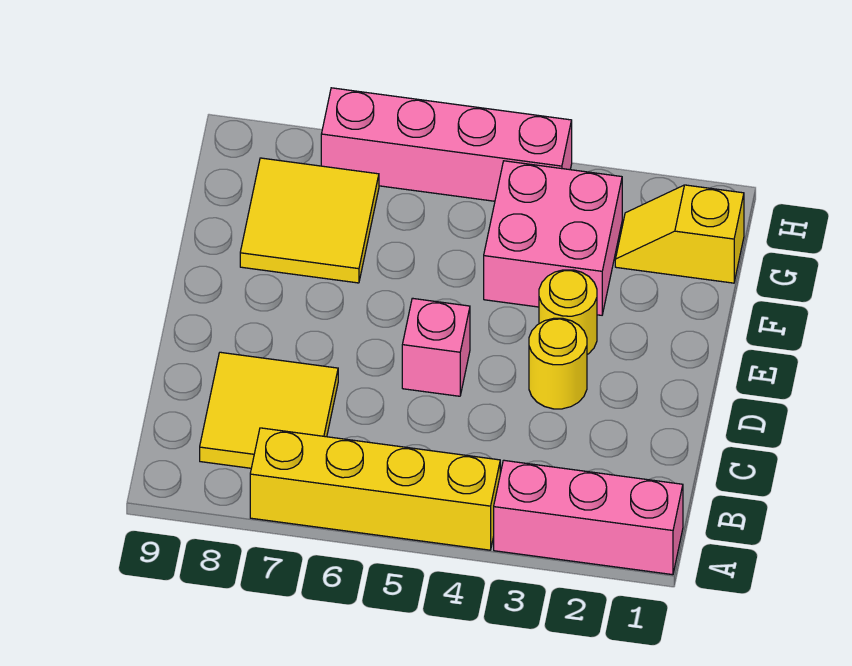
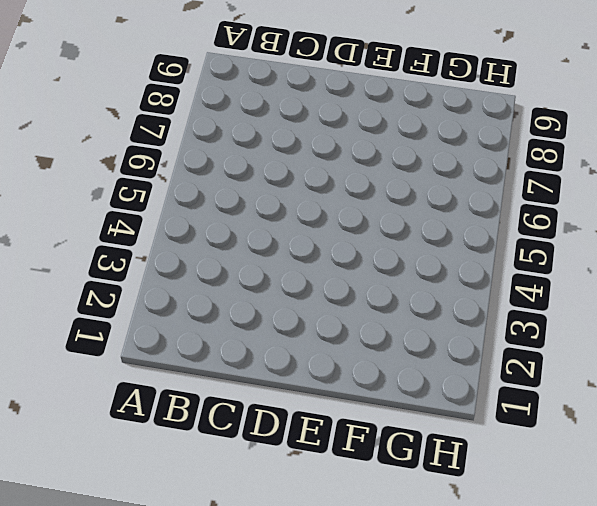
none -> pink brick A1:A3 level 1
none -> yellow brick A4:A7 level 1

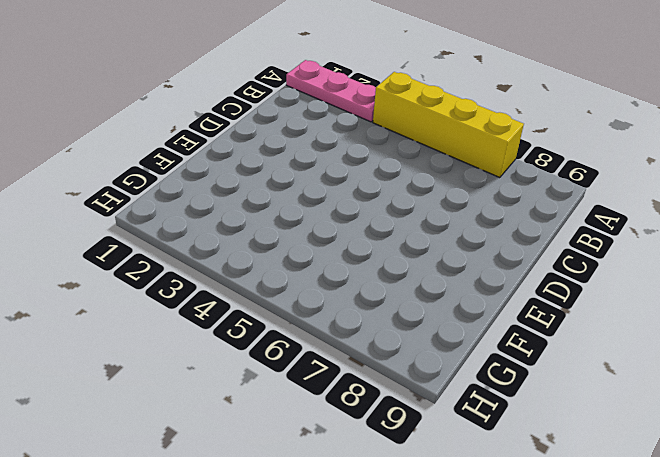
pink plate A1:A3 level 1 -> pink brick A1:A3 level 1
none -> yellow tile B7:C8 level 1
none -> yellow round brick D3 level 1

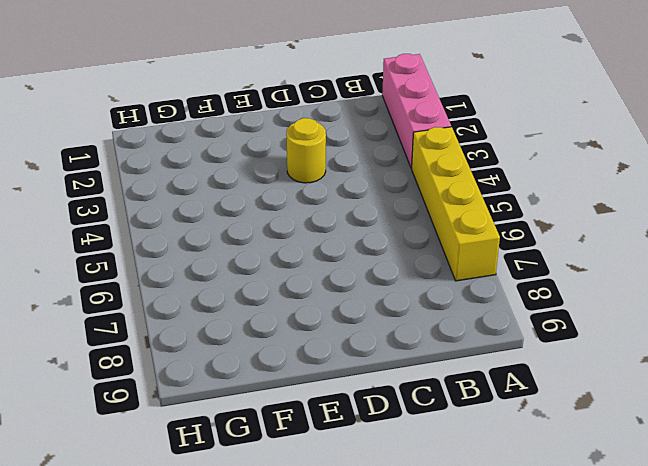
none -> yellow tile B7:C8 level 1
none -> pink brick D5 level 1

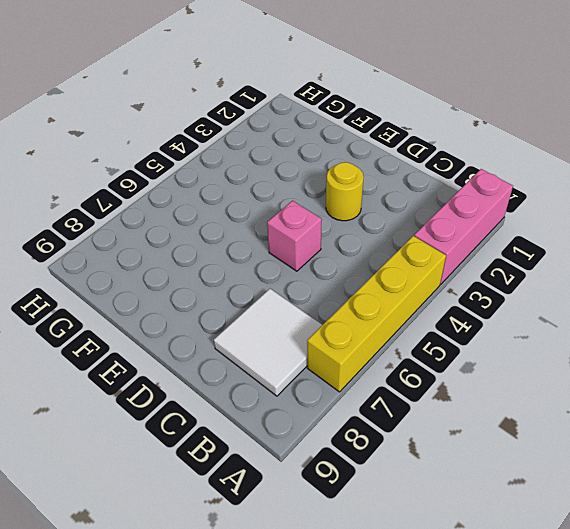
white tile B7:C8 level 1 -> yellow tile B7:C8 level 1
none -> yellow round brick E3 level 1
none -> pink brick F3:G4 level 1

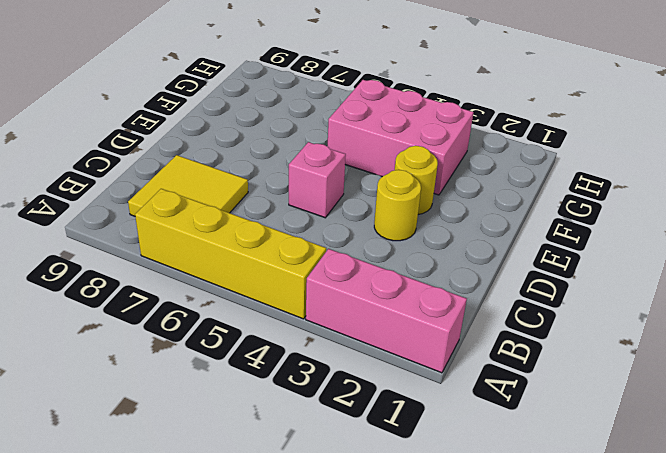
pink brick F3:G5 level 1 -> pink brick F3:G4 level 1
none -> yellow tile F7:G8 level 1
none -> yellow slope G1:G2 level 1 top 1

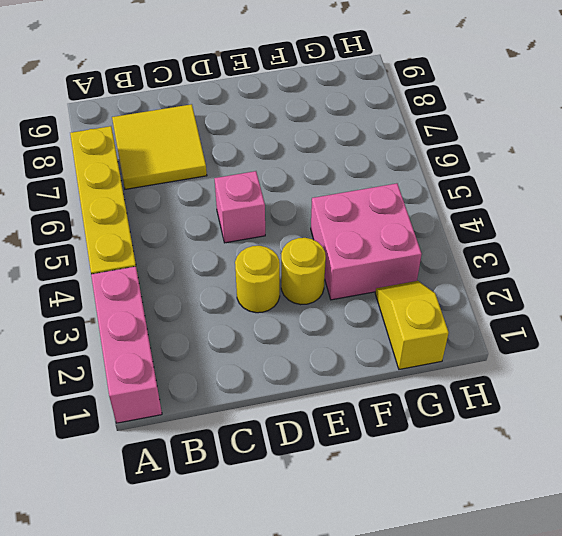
none -> yellow tile F7:G8 level 1
none -> pink brick H4:H7 level 1

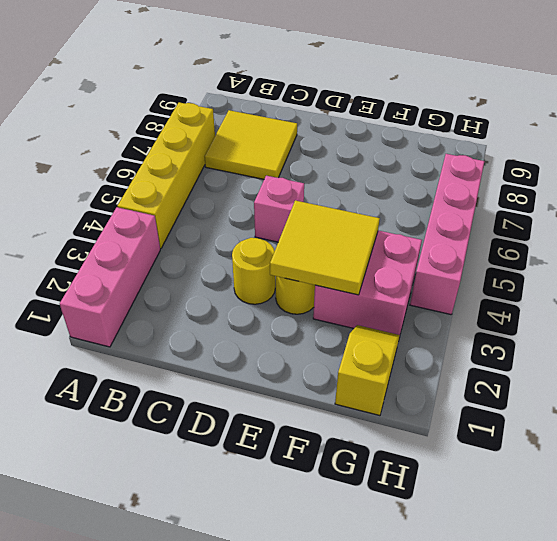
yellow tile E3:F4 level 2 -> yellow tile F7:G8 level 1

